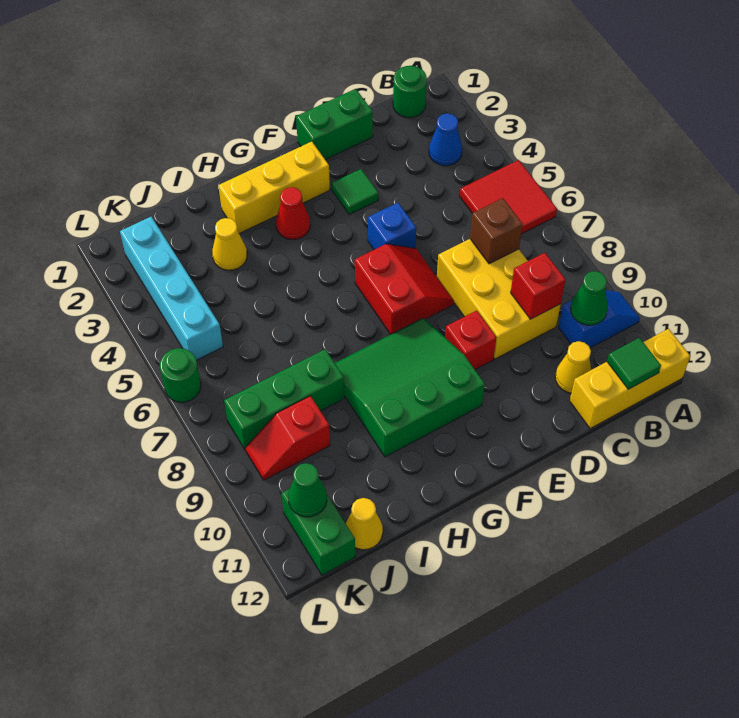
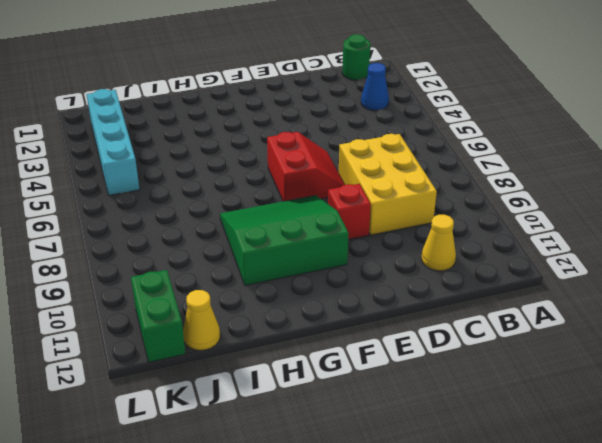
none -> red tile A5:B6 level 1
none -> blue slope A10:B10 level 1 top B
none -> yellow brick A12:C12 level 1

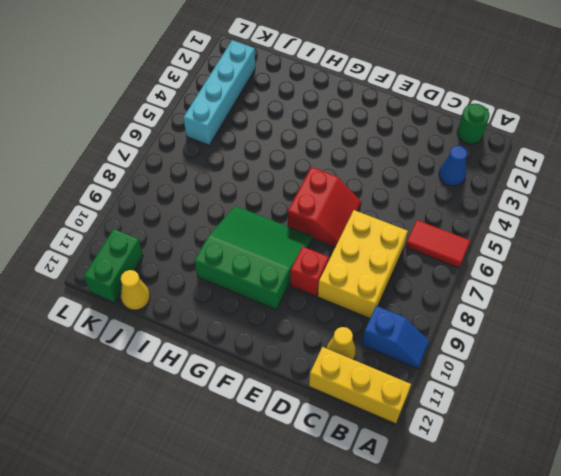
red tile A6:B6 level 1 -> red tile A5:B6 level 1
none -> green brick D1:E1 level 1
none -> green tile E3 level 1
none -> blue brick E5 level 1

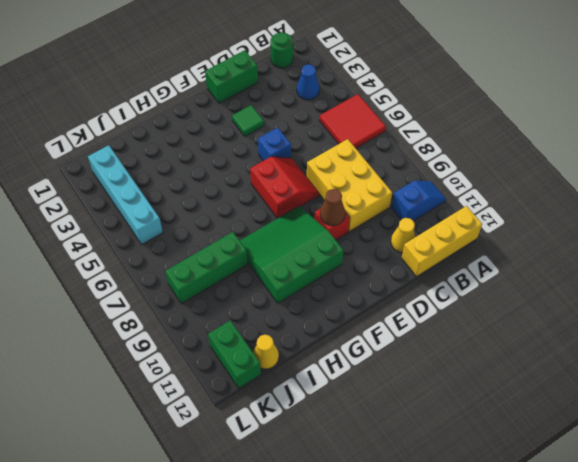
brown cone E9 level 2 -> none
none -> yellow brick F2:H2 level 1
none -> red cone G3 level 1
none -> yellow cone I3 level 1

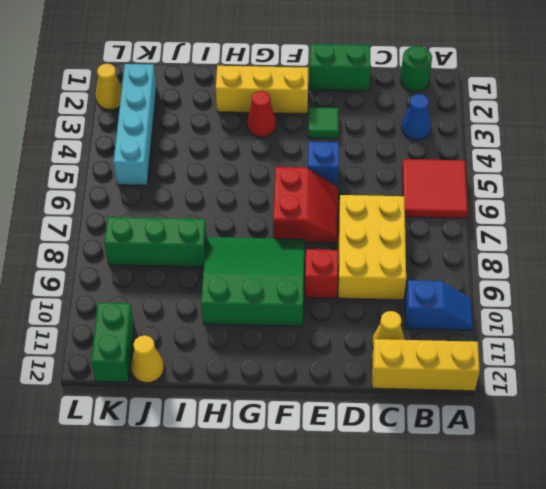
yellow cone L2 level 1 -> yellow cone I3 level 1
none -> red slope J9:K9 level 1 top J
none -> green round brick L6 level 1
none -> green cone B10 level 2

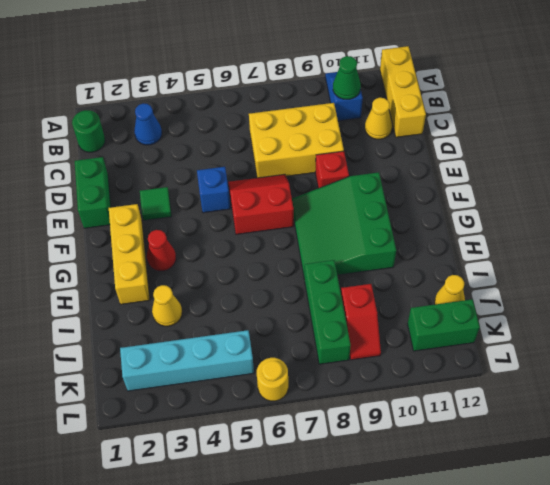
yellow round brick L6 level 1 -> green round brick L6 level 1
none -> red tile A5:B6 level 1
none -> green tile B12 level 2
none -> brown brick C7 level 2

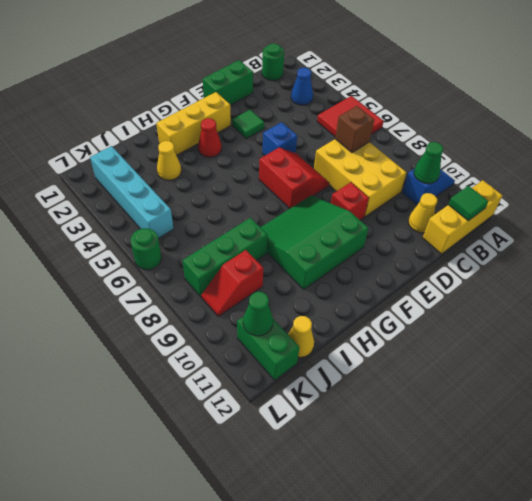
none -> red brick C9 level 2

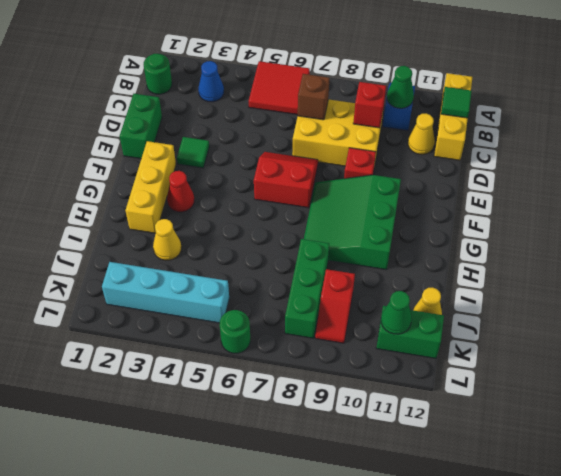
none -> blue brick E5 level 1

